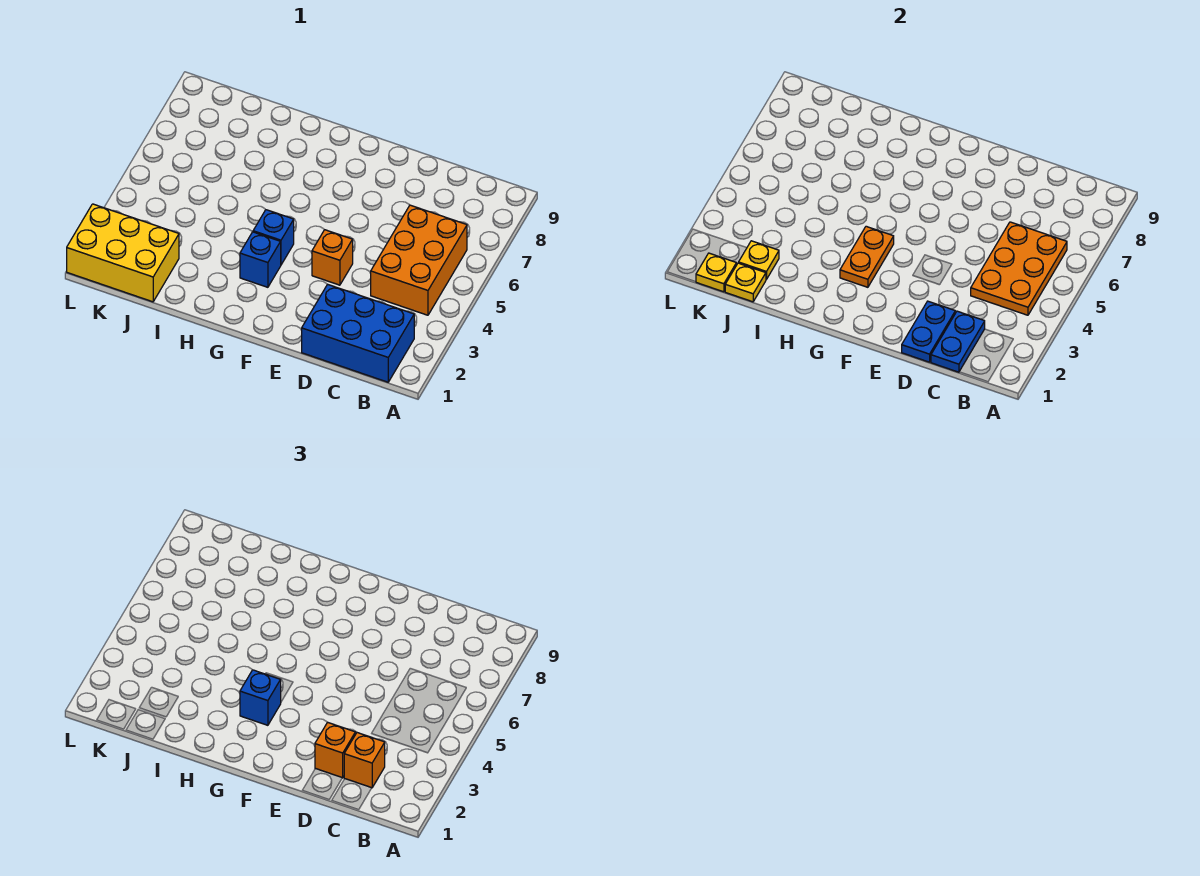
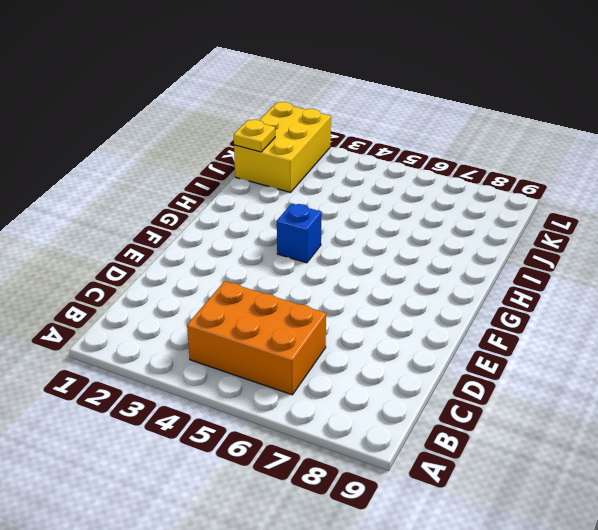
none -> blue brick B1:D2 level 1
none -> orange brick E4 level 1
none -> blue brick G3 level 1

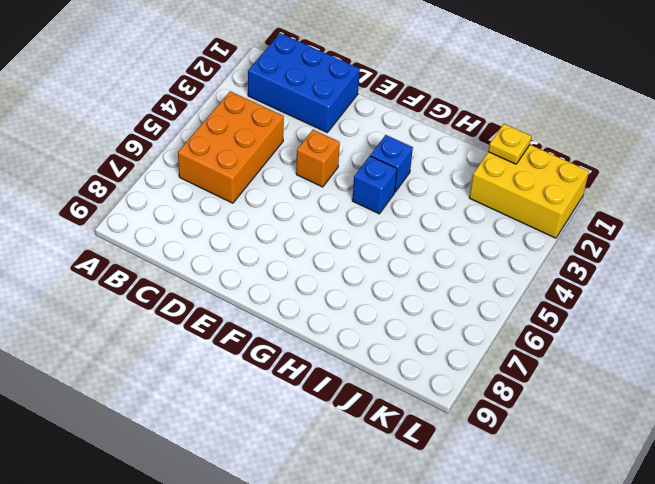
none -> orange plate B4:C6 level 2
none -> blue plate C1:C2 level 2
none -> blue plate D1:D2 level 2

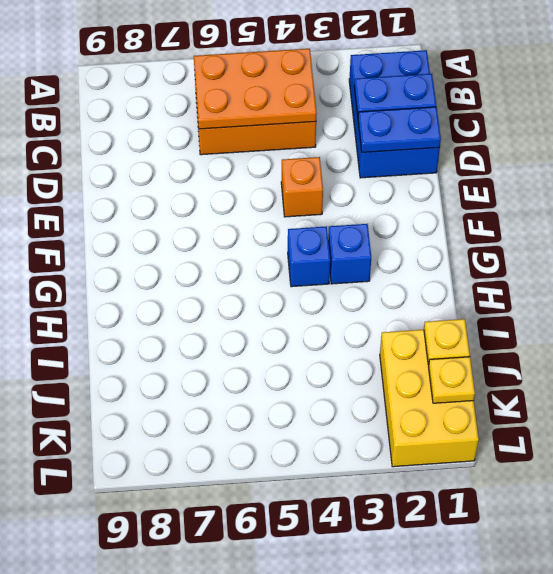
none -> orange plate G3:G4 level 2
none -> yellow plate J2 level 2
none -> orange brick C2 level 3

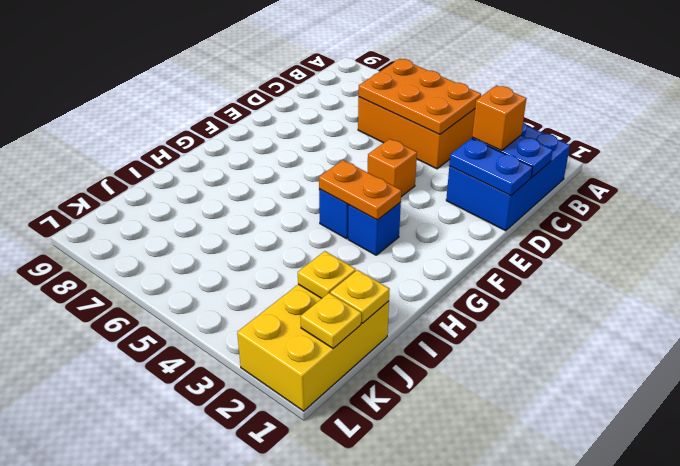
none -> orange brick D2 level 3
none -> blue brick G3 level 3

